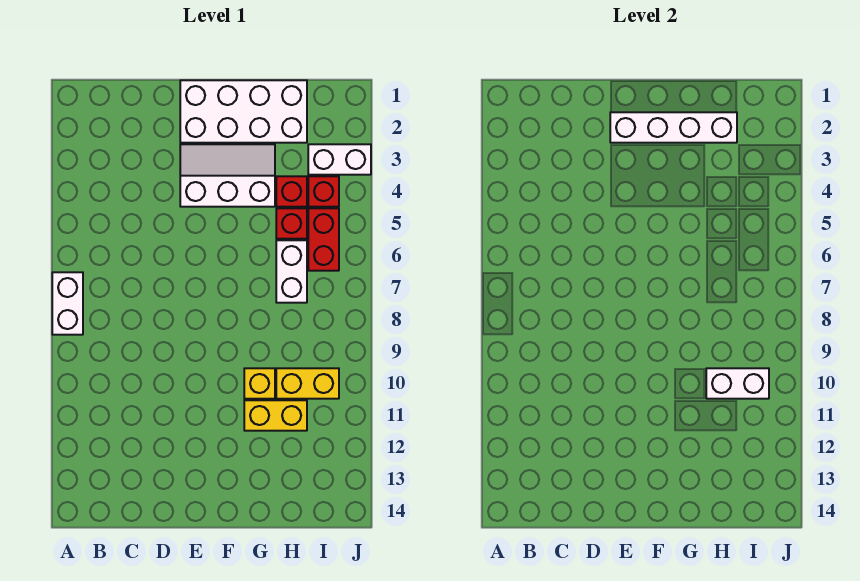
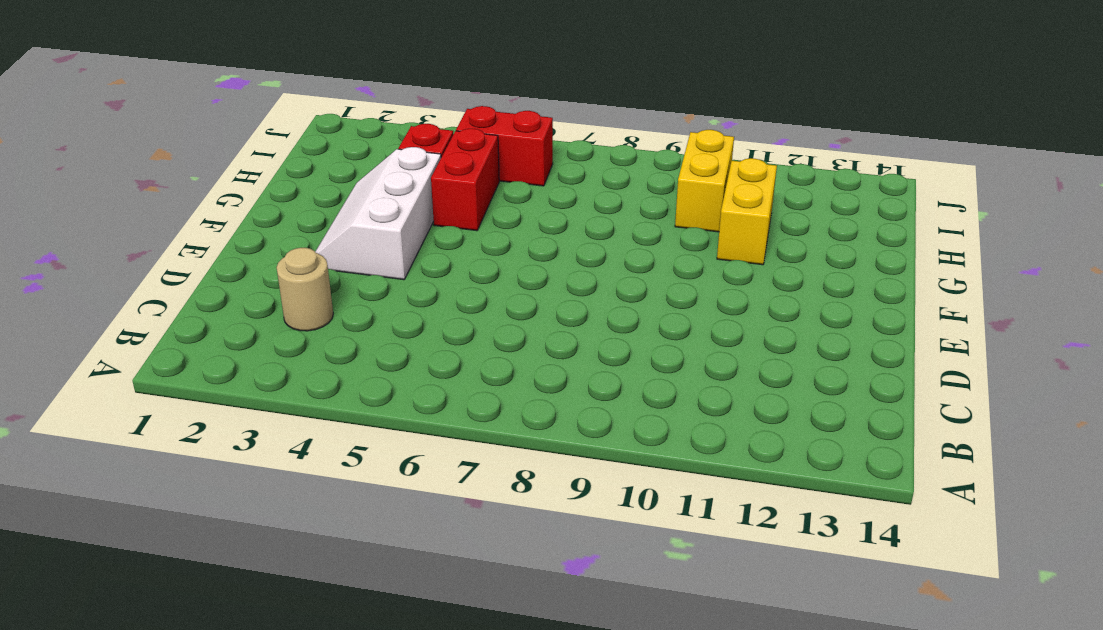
tan round brick C3 level 1 -> none
red brick G5:H5 level 1 -> red brick H5 level 1
none -> white brick A7:A8 level 1
none -> white brick E1:H2 level 1
none -> yellow brick G10 level 1

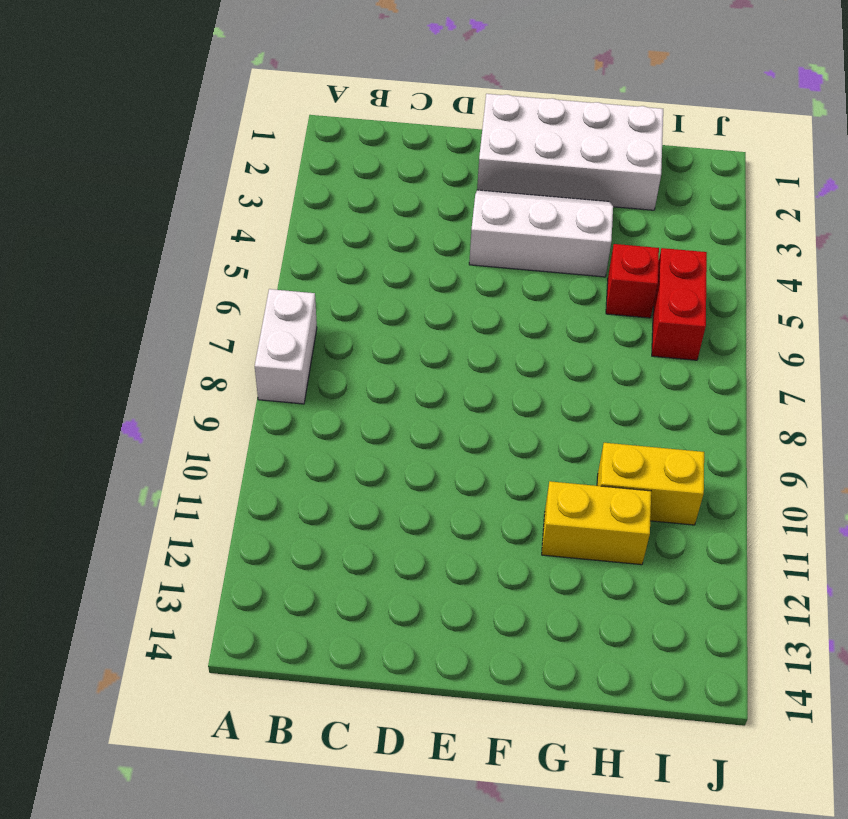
none -> yellow brick G10 level 1
none -> red brick H4 level 1
none -> white brick H6:H7 level 1

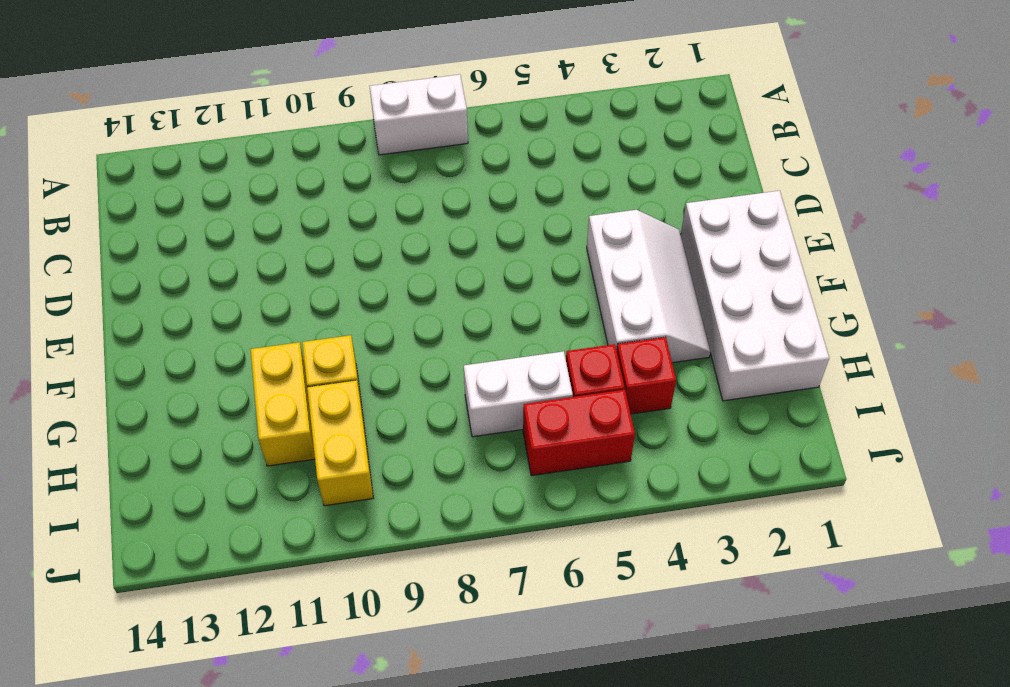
none -> white brick I3:J3 level 1
none -> red brick I4 level 1
none -> white brick E2:H2 level 2

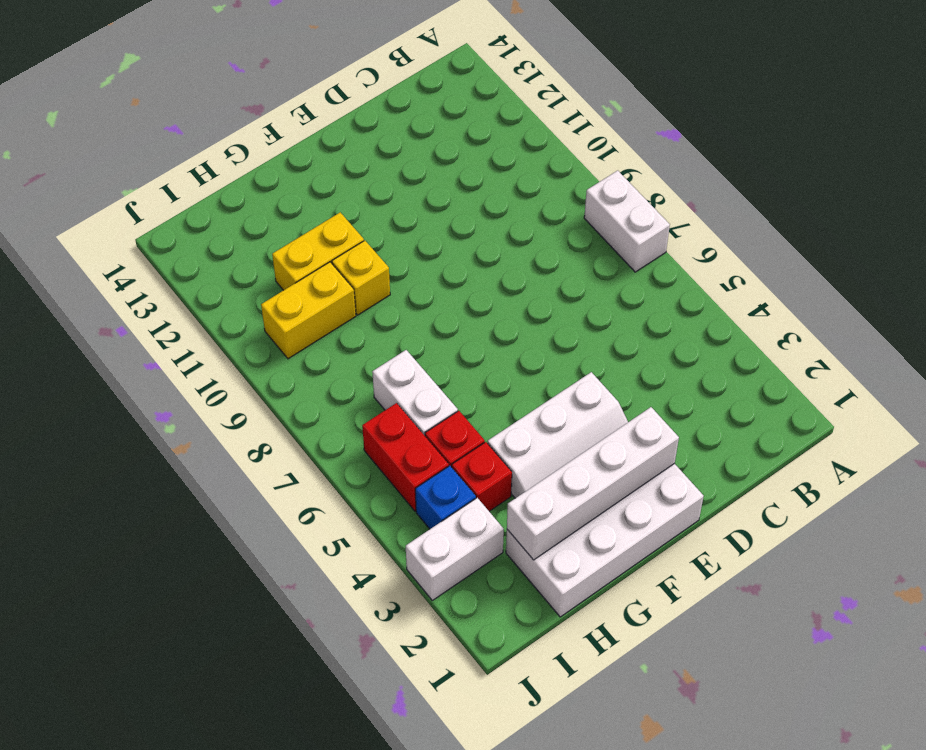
blue brick I4 level 1 -> red brick I4 level 1
none -> white brick H10:I10 level 2

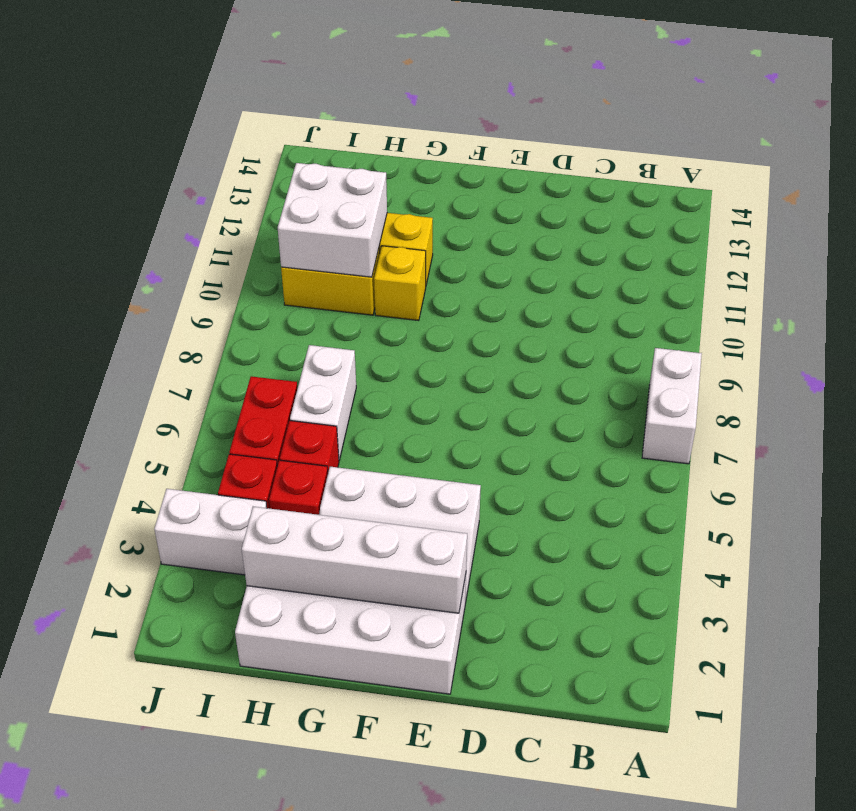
white brick H10:I11 level 2 -> white brick H10:I10 level 2

